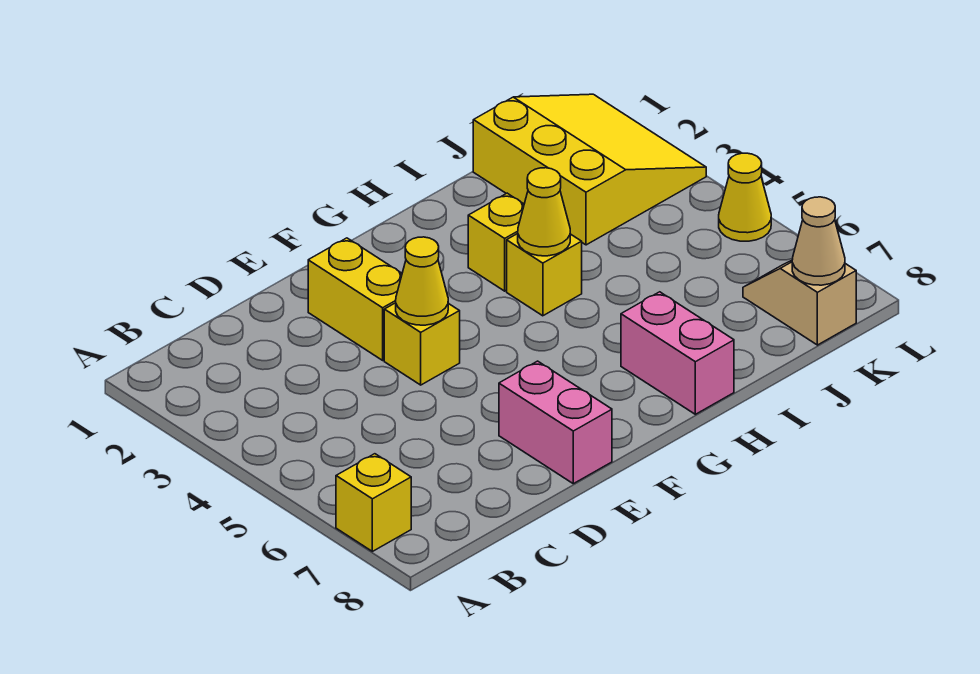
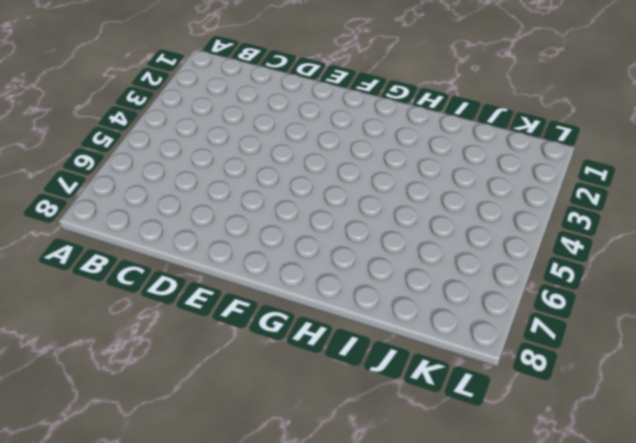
none -> yellow brick A7 level 1
none -> yellow brick E2:E3 level 1
none -> yellow brick E4 level 1

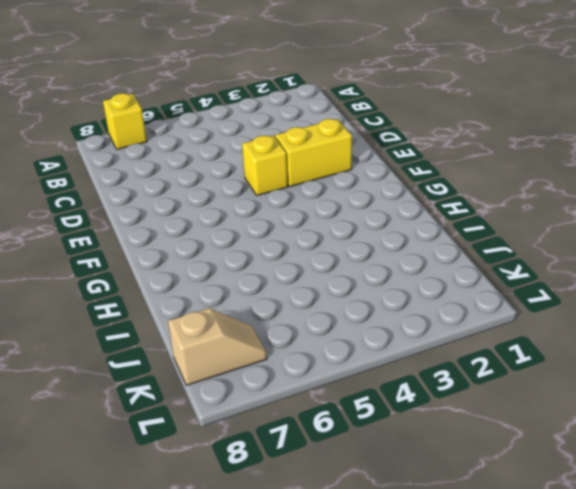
none -> pink brick E7:E8 level 1
none -> yellow brick H3 level 1
none -> yellow brick H4 level 1

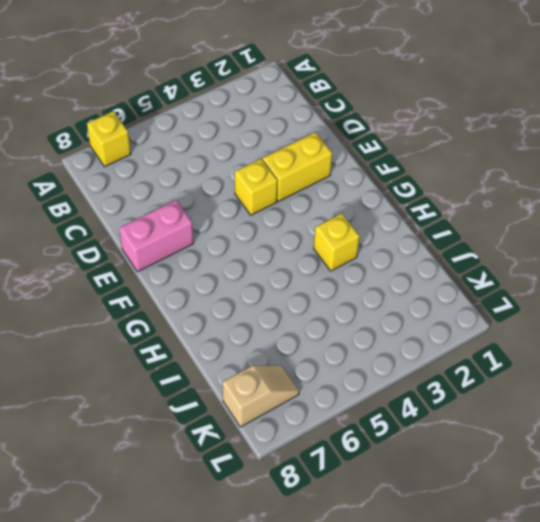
none -> yellow brick H4 level 1
none -> pink brick H7:H8 level 1
none -> yellow slope J1:L3 level 1 top J

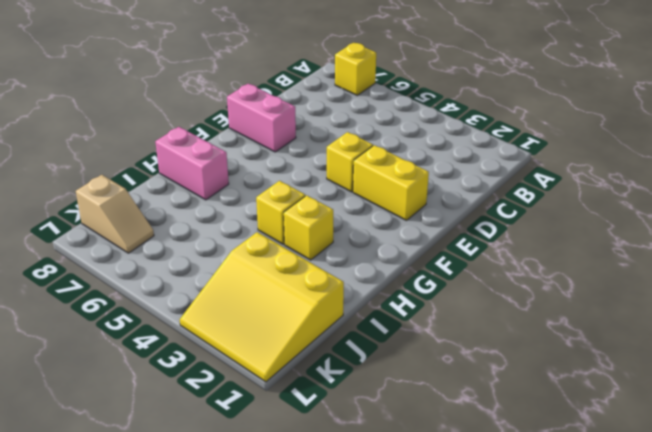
none -> yellow cone L5 level 1
none -> yellow cone E4 level 2
none -> yellow cone H4 level 2

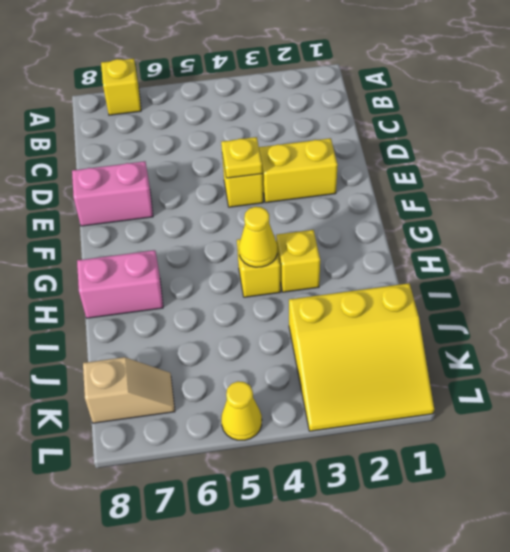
yellow plate E4 level 2 -> yellow cone E4 level 2
none -> tan cone K8 level 2

